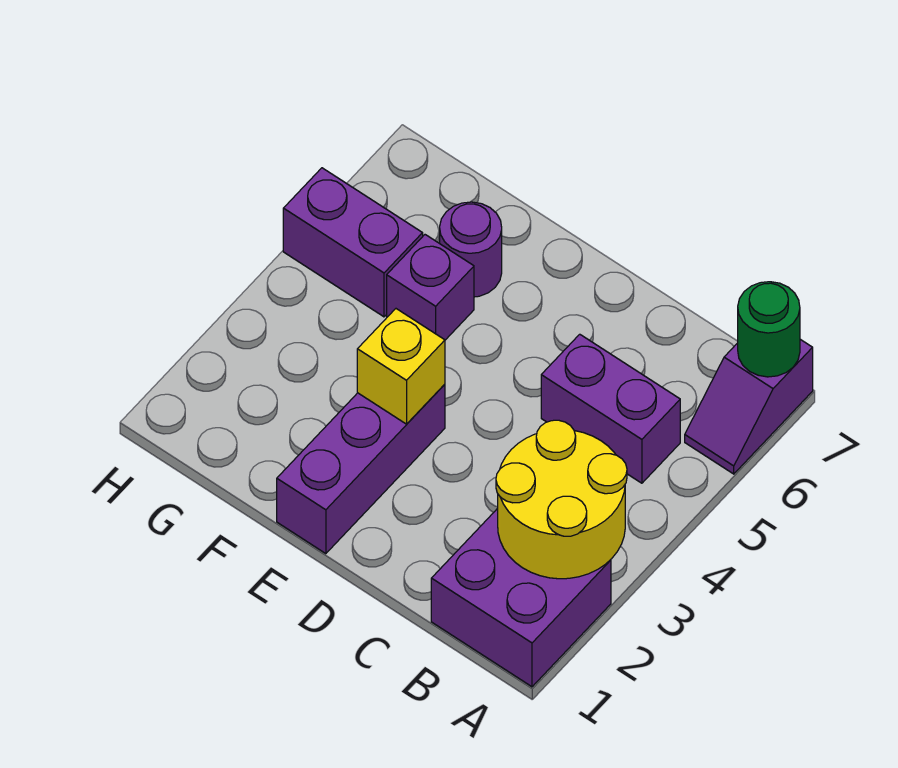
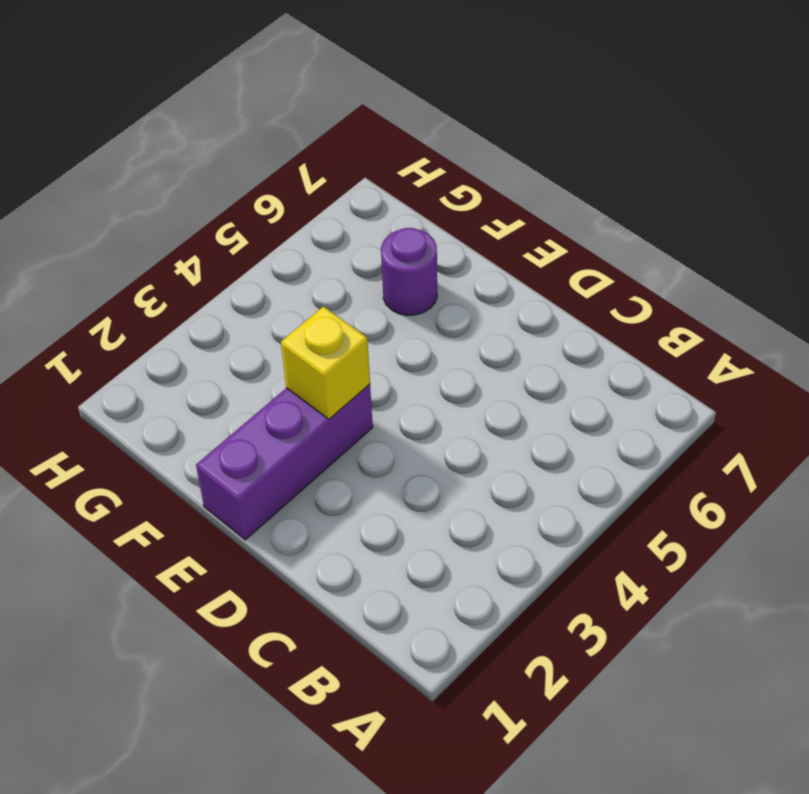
none -> purple brick A1:B2 level 1
none -> purple slope A6:A7 level 1 top 7

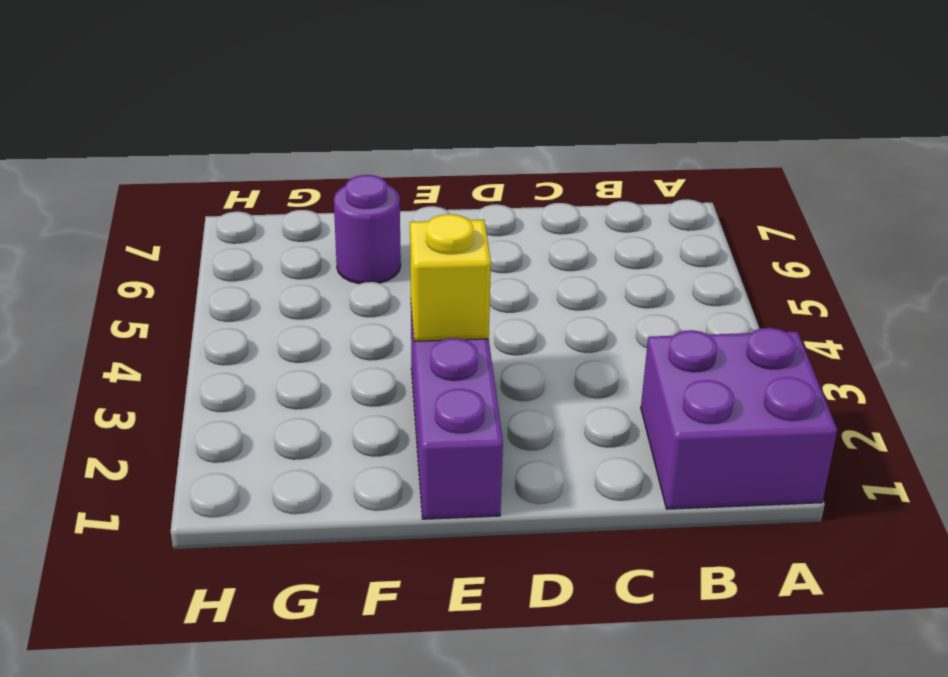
none -> purple slope A6:A7 level 1 top 7
none -> purple brick B5:C5 level 1

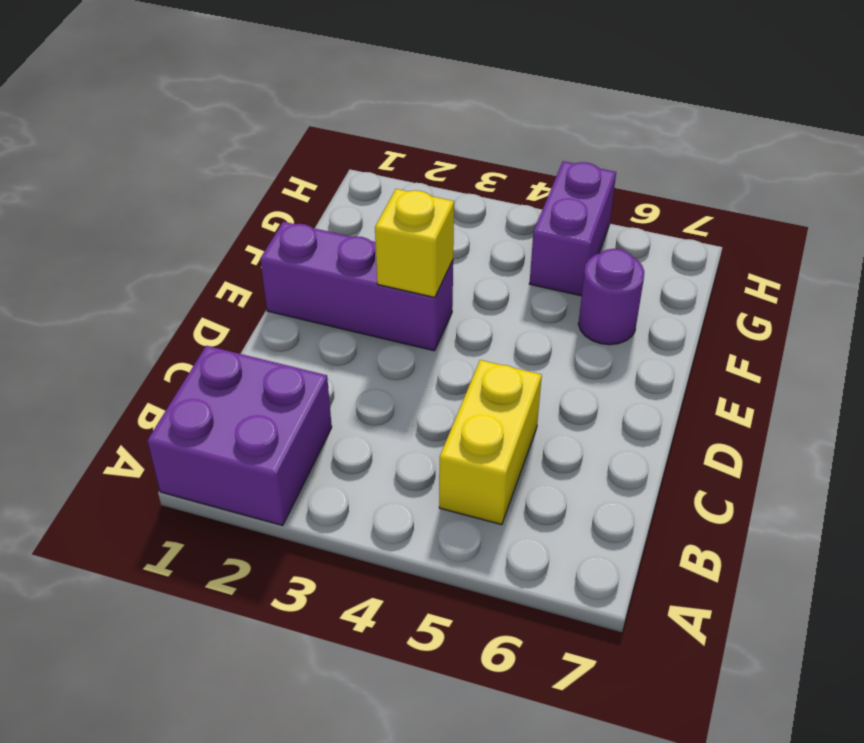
yellow brick B5:C5 level 1 -> purple brick B5:C5 level 1
none -> purple slope A6:A7 level 1 top 7
none -> purple brick F5 level 1

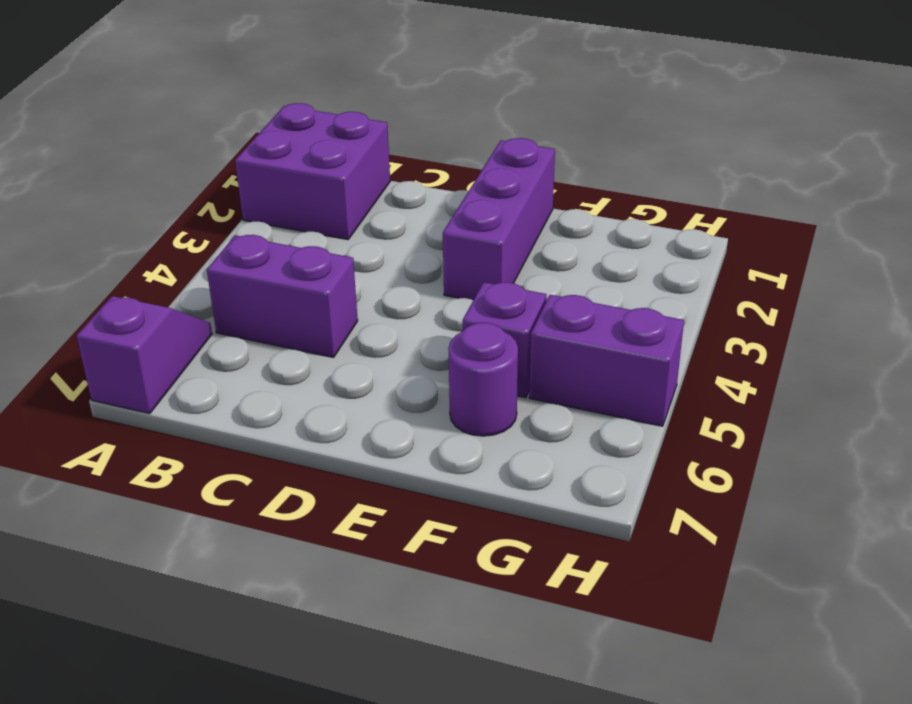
none -> yellow round brick A2:B3 level 2
none -> green round brick A7 level 2

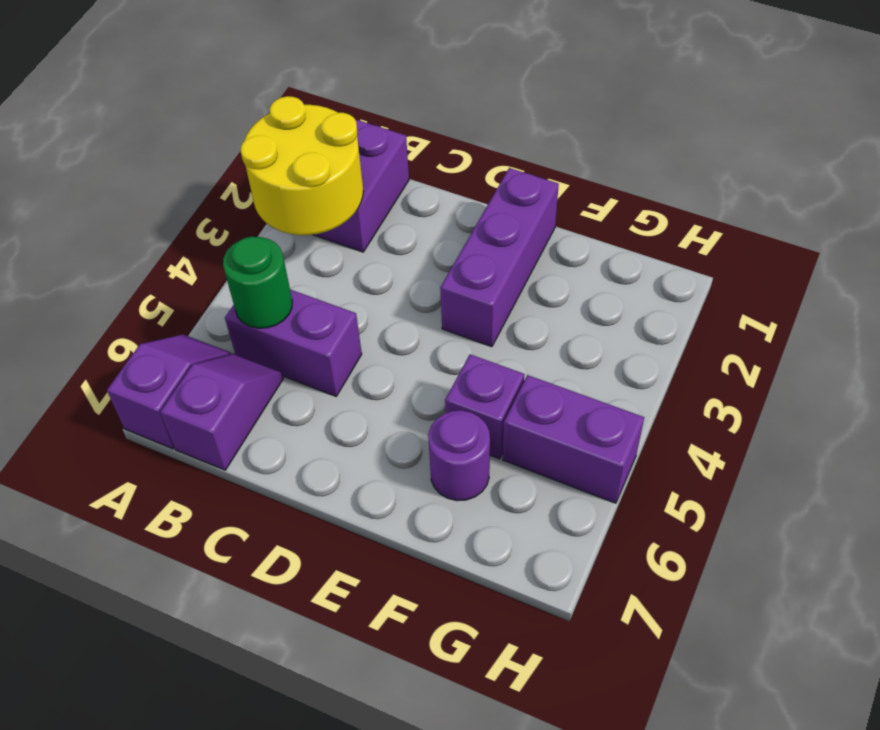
green round brick B5 level 2 -> green round brick A7 level 2
purple slope B6:B7 level 1 top 7 -> none
none -> yellow brick E3 level 2

